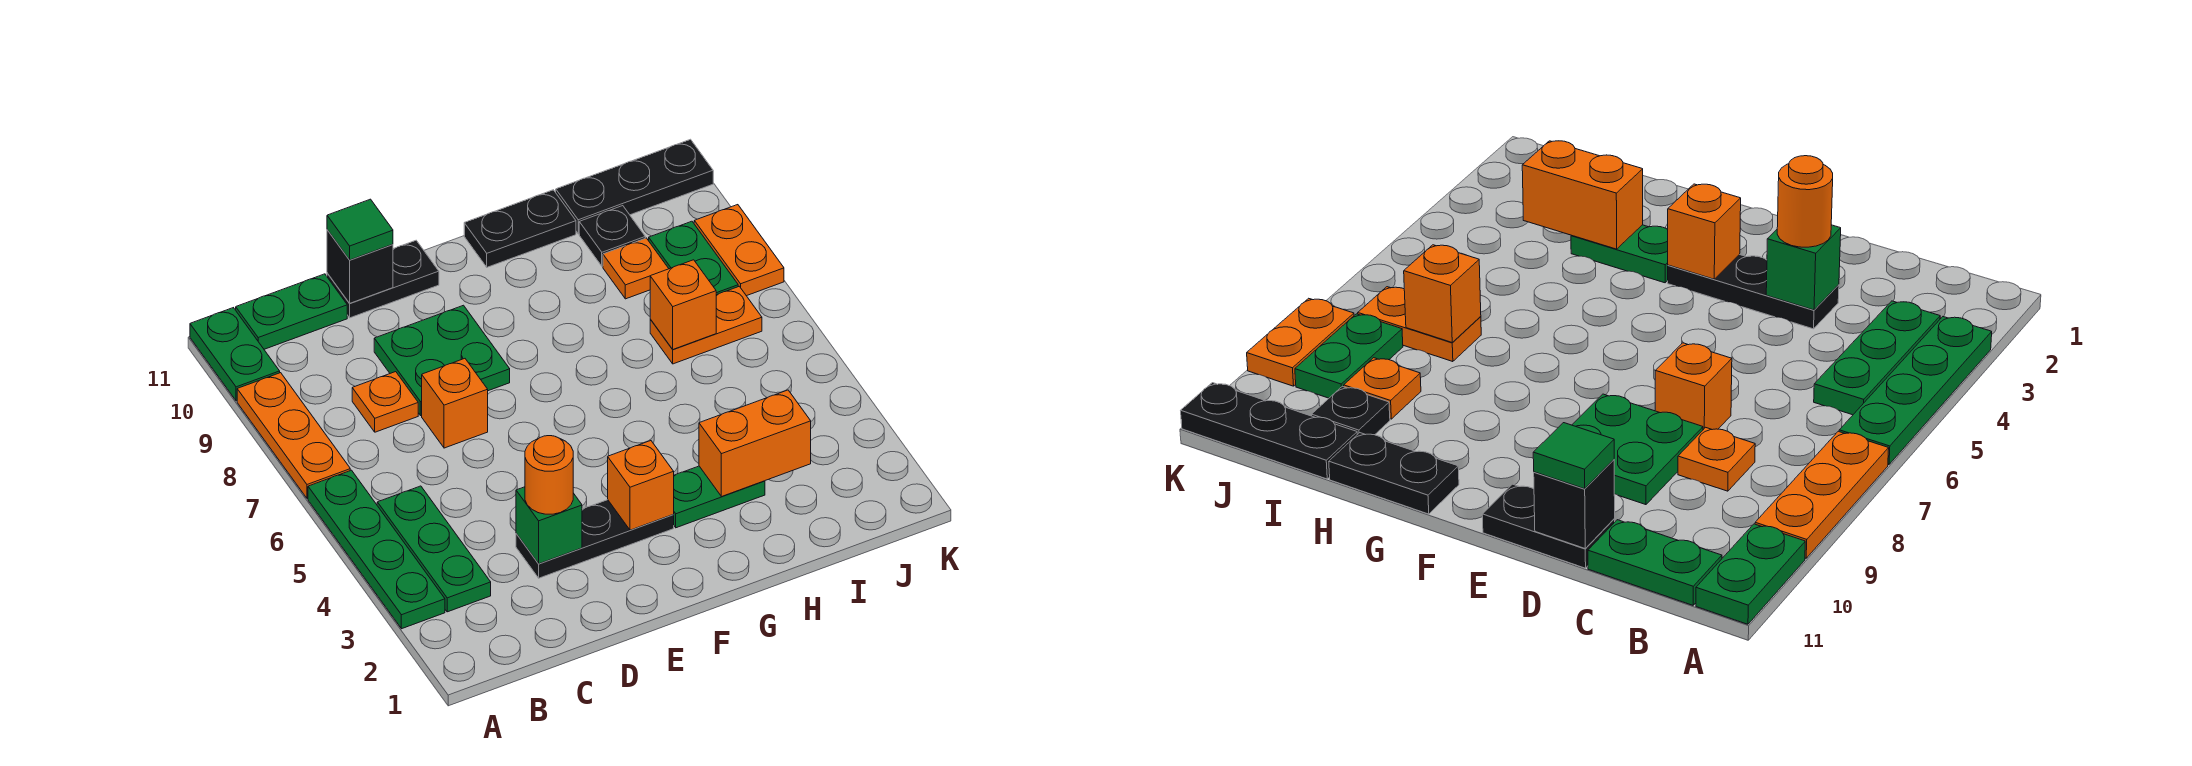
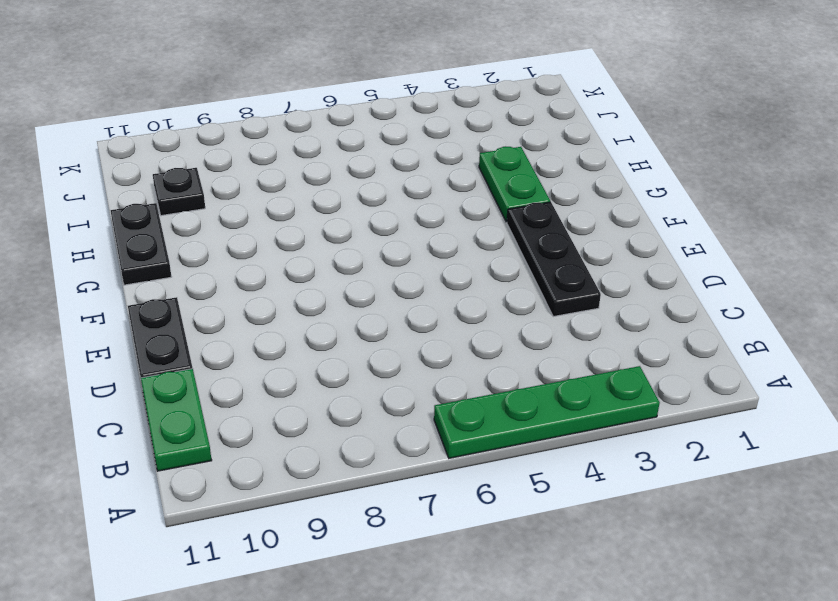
none -> orange plate A7:A9 level 1
none -> green plate A10:A11 level 1
none -> green plate B3:B5 level 1

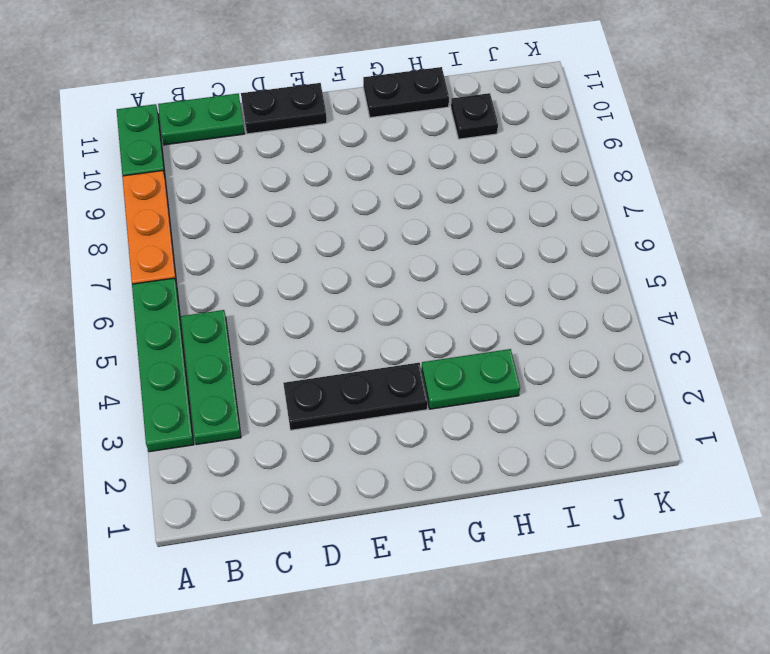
none -> orange plate C8 level 1
none -> orange brick D7 level 1
none -> green plate D8:E9 level 1

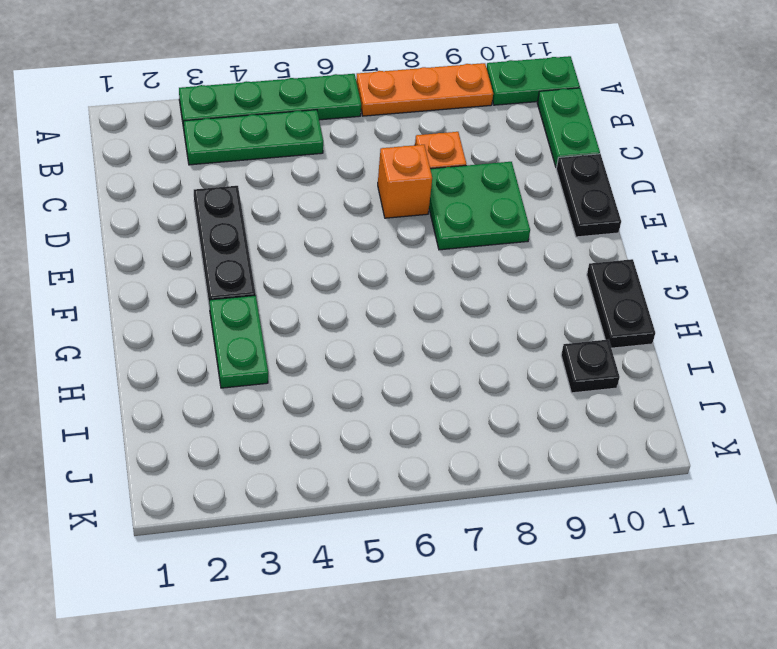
none -> orange plate I7:J7 level 1
none -> orange plate I9 level 1
none -> black plate I11:K11 level 1

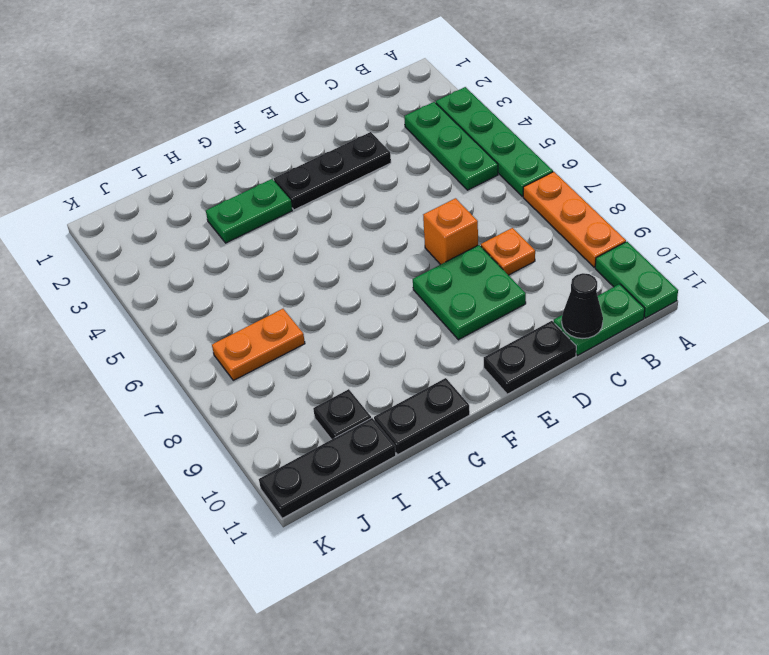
black cone C11 level 2 -> none
none -> orange plate I9 level 1
none -> green plate J8:J9 level 1
none -> orange plate K8:K9 level 1

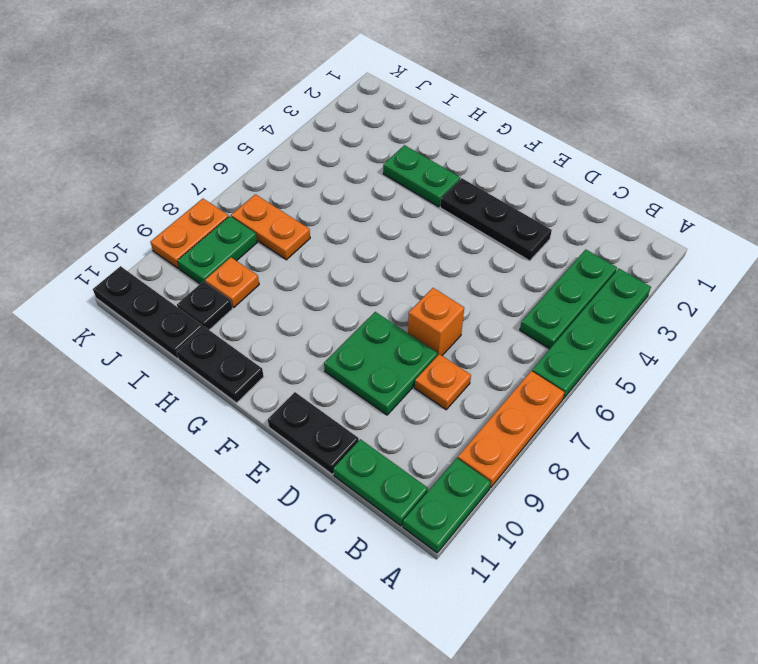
none -> green brick D3 level 2
none -> black brick D11 level 2
none -> orange brick F3 level 2

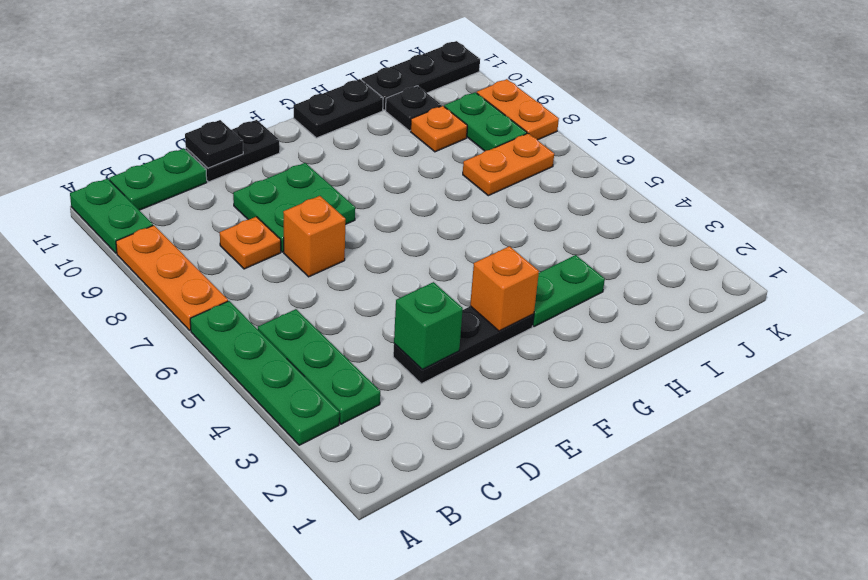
black plate D11 level 2 -> black brick D11 level 2
none -> orange brick H3:I3 level 2
none -> orange brick I7 level 2
none -> orange round brick D3 level 3

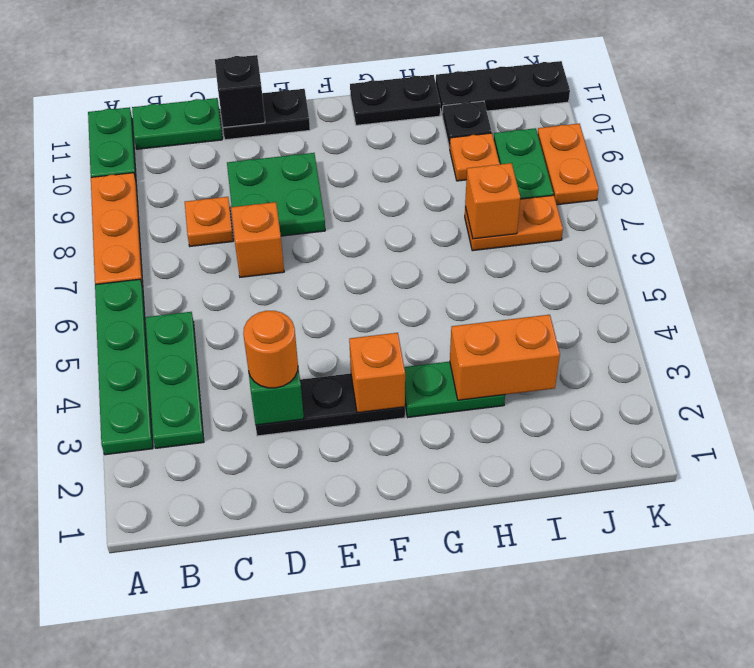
none -> green tile D11 level 3

